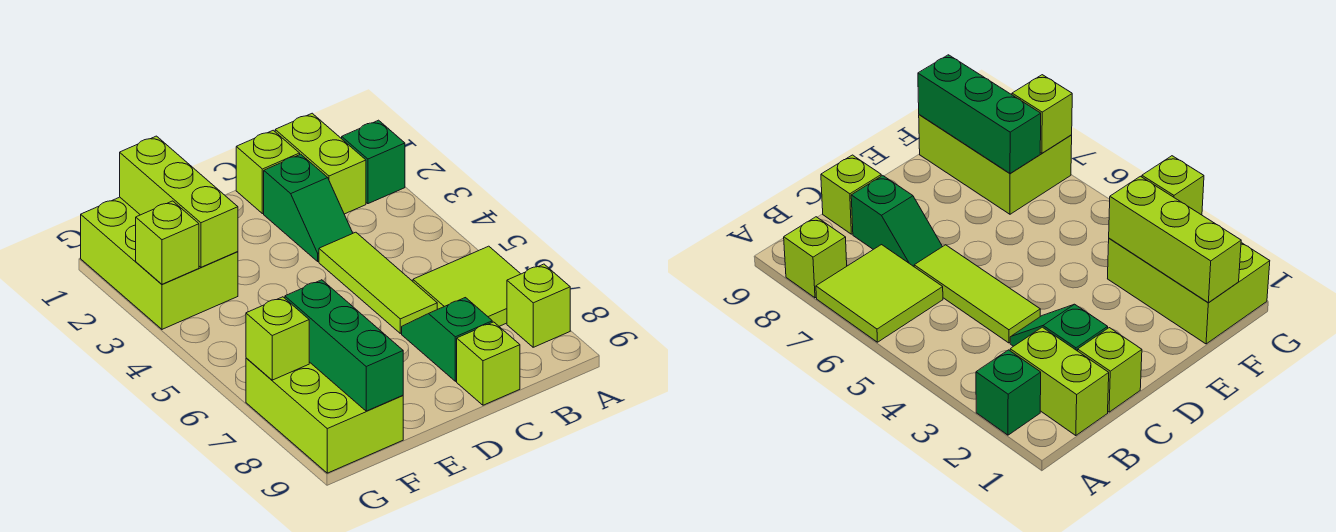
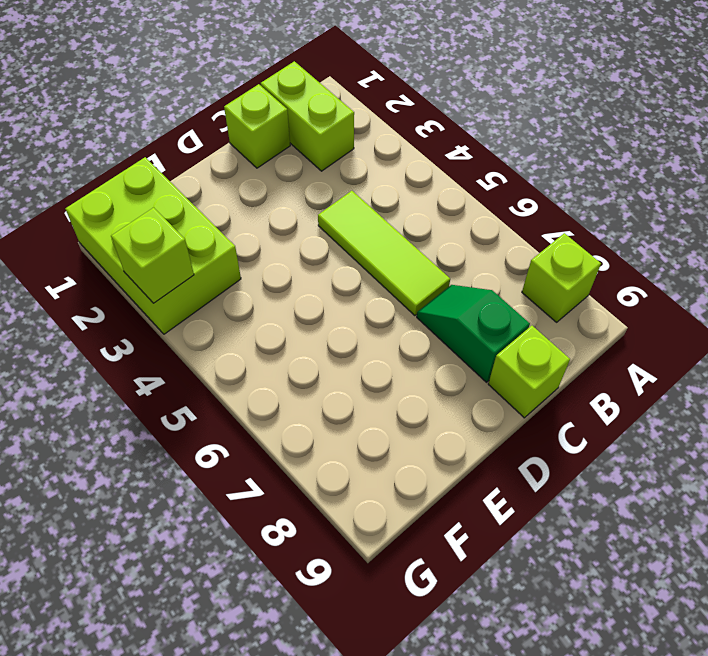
none -> green brick A2 level 1
none -> lime tile A6:B7 level 1
none -> green slope C2:C3 level 1 top 2

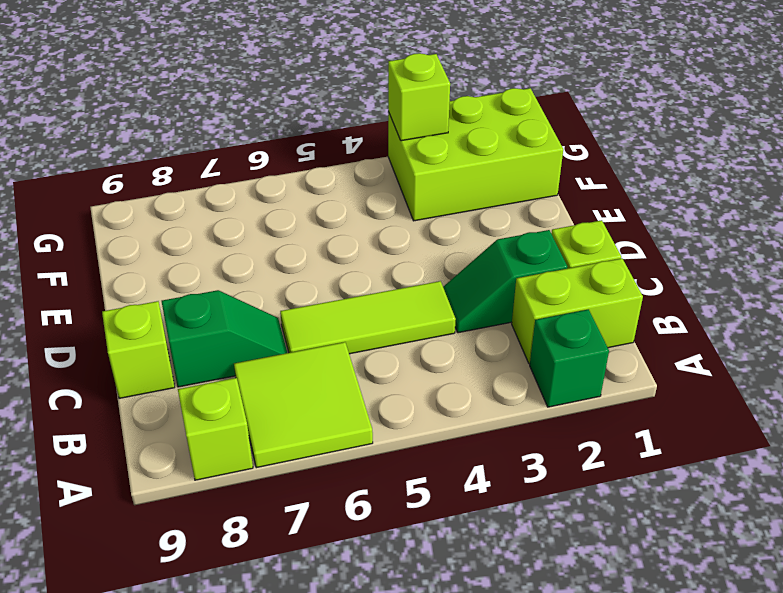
none -> lime brick F7:G9 level 1
none -> lime brick F1:F3 level 2
none -> green brick F7:F9 level 2

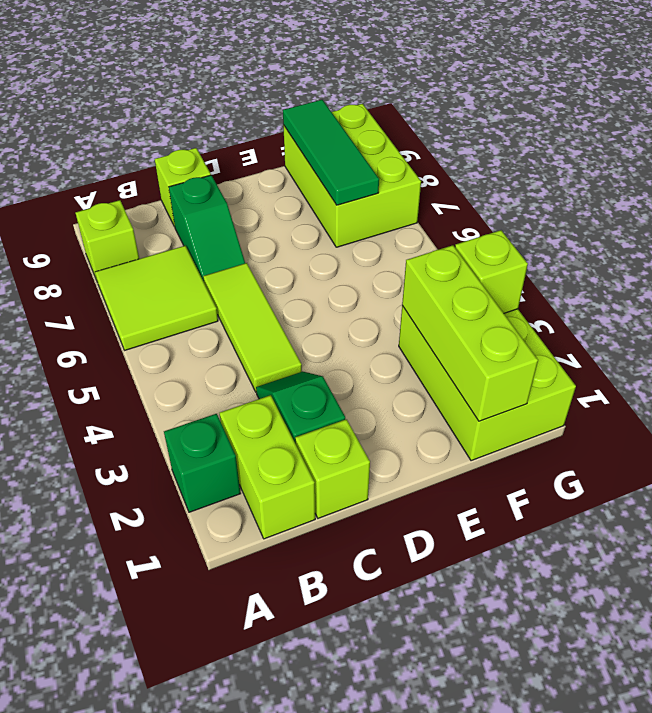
green tile F7:F9 level 2 -> green brick F7:F9 level 2
none -> lime brick G7 level 2

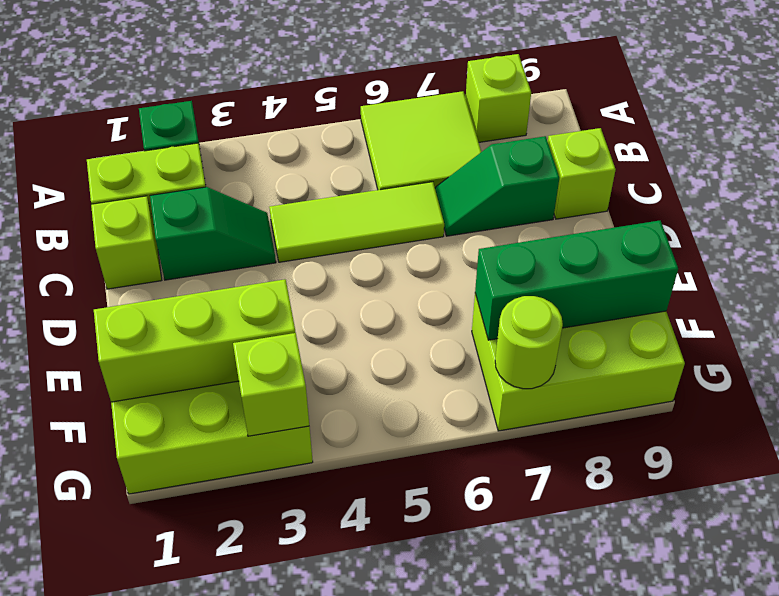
lime round brick G7 level 2 -> lime brick G7 level 2

